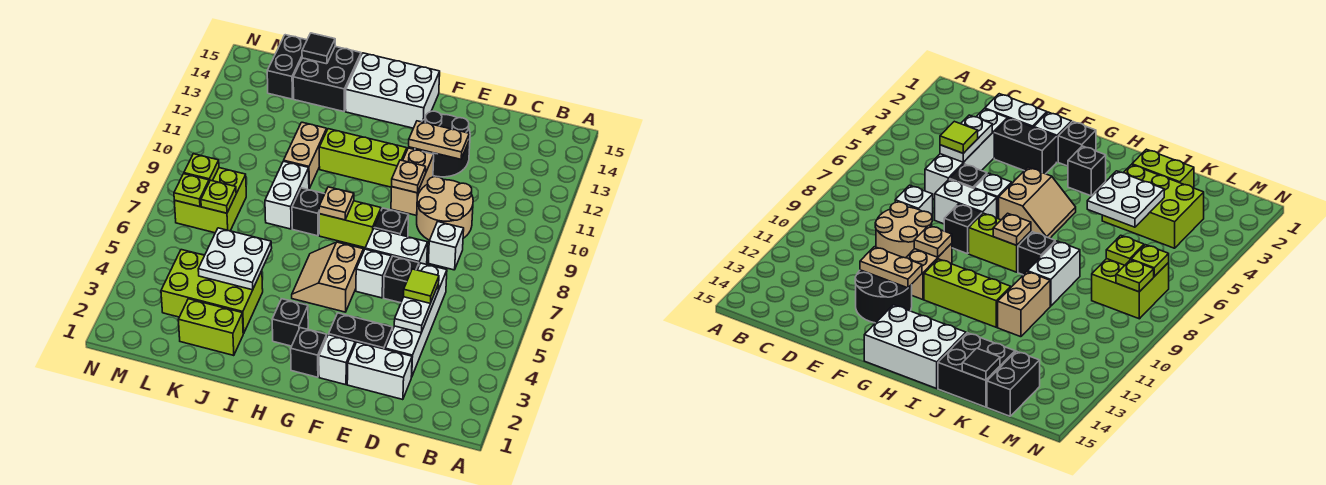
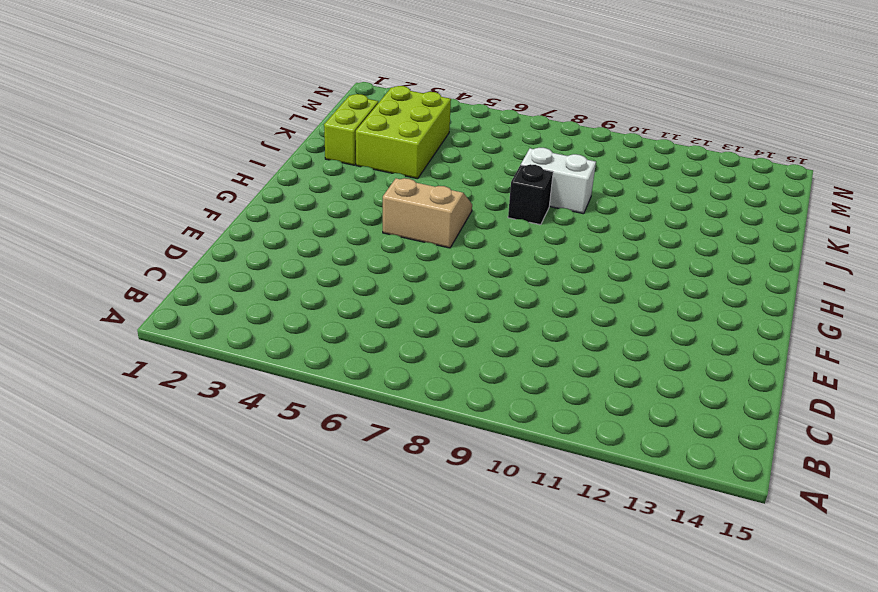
none -> white brick D2:E2 level 1
none -> white brick D3:D6 level 1
none -> white brick D8 level 1
none -> tan round brick D9:E10 level 1

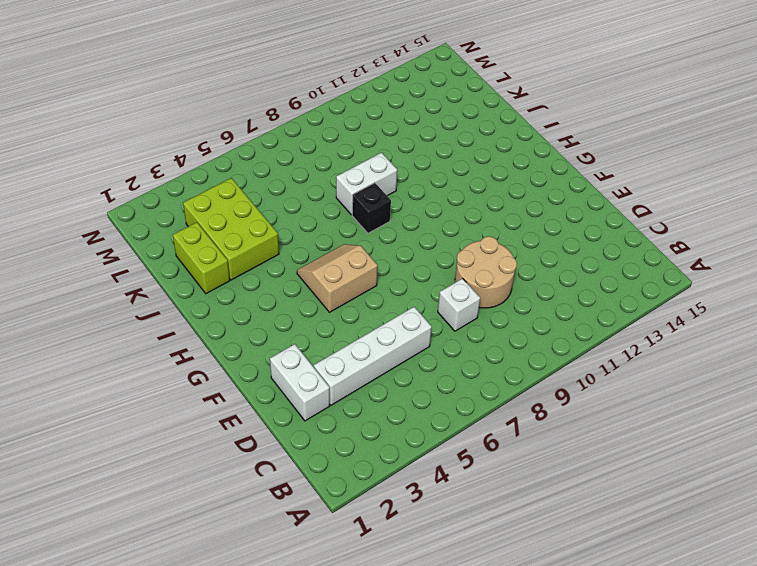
none -> black brick E3:F3 level 1
none -> black brick E6 level 1
none -> white brick E7:F7 level 1
none -> black round brick E12:F13 level 1

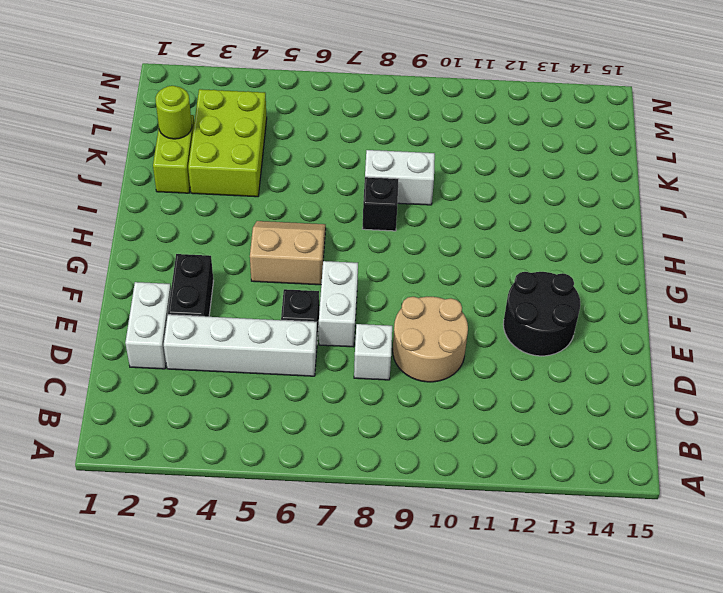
lime round brick K2 level 2 -> none
none -> white brick F2 level 1
none -> white brick F6 level 1
none -> black brick F8 level 1
none -> tan brick F10:F11 level 1

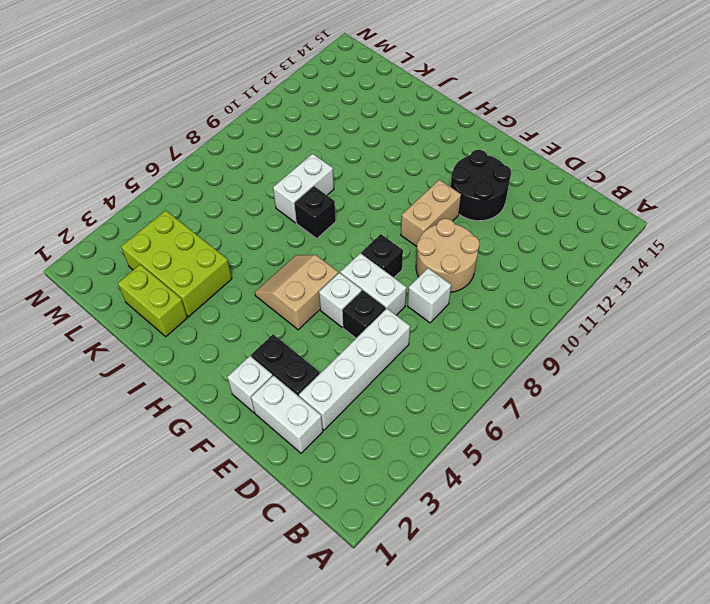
none -> black brick G2 level 1
none -> lime brick G8:H8 level 1
none -> lime brick G11:I11 level 1
none -> white brick G14:I15 level 1

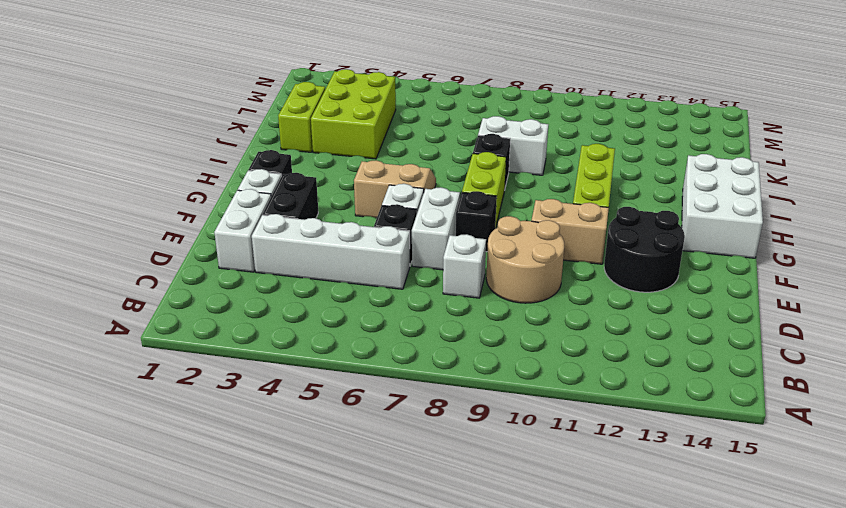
none -> black brick H3 level 1
none -> tan brick J10:J11 level 1
none -> black brick J14:K15 level 1
none -> lime brick L7:M8 level 1

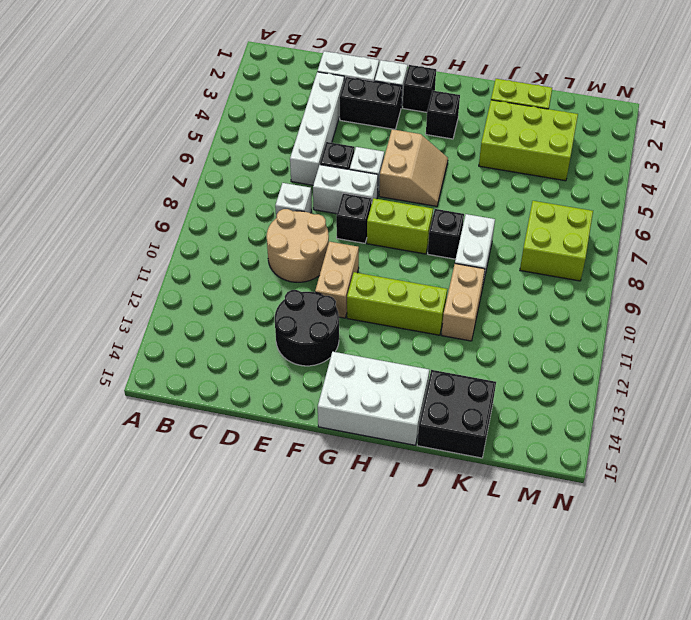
none -> black brick L14:L15 level 1
none -> white plate D4:D5 level 2
none -> tan plate E12:F12 level 2
none -> tan plate F10 level 2

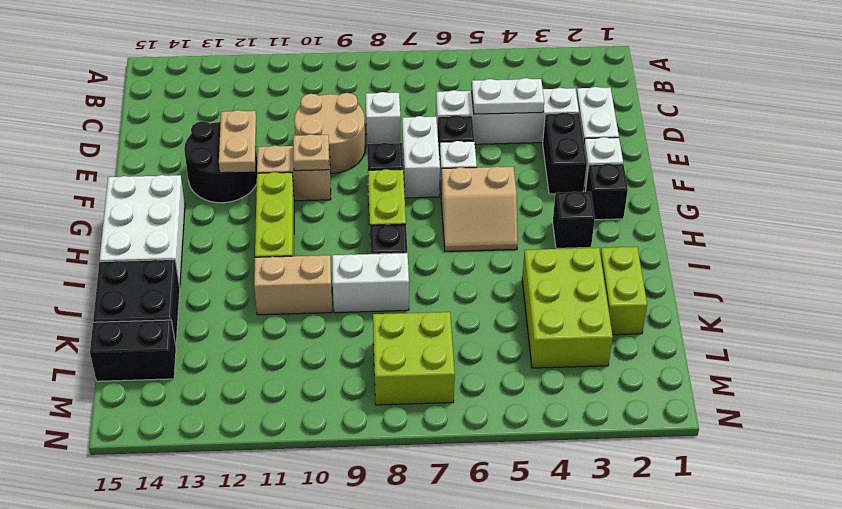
none -> tan plate H8 level 2
none -> white plate J4:K5 level 2
none -> black tile K15 level 2
none -> lime plate L7 level 2

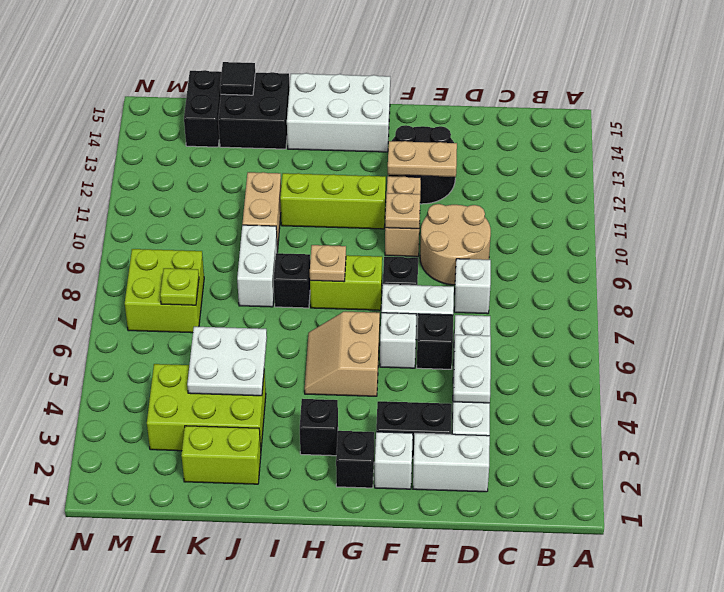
none -> lime plate M7 level 2
none -> lime plate M8 level 2
none -> lime tile D5 level 3

